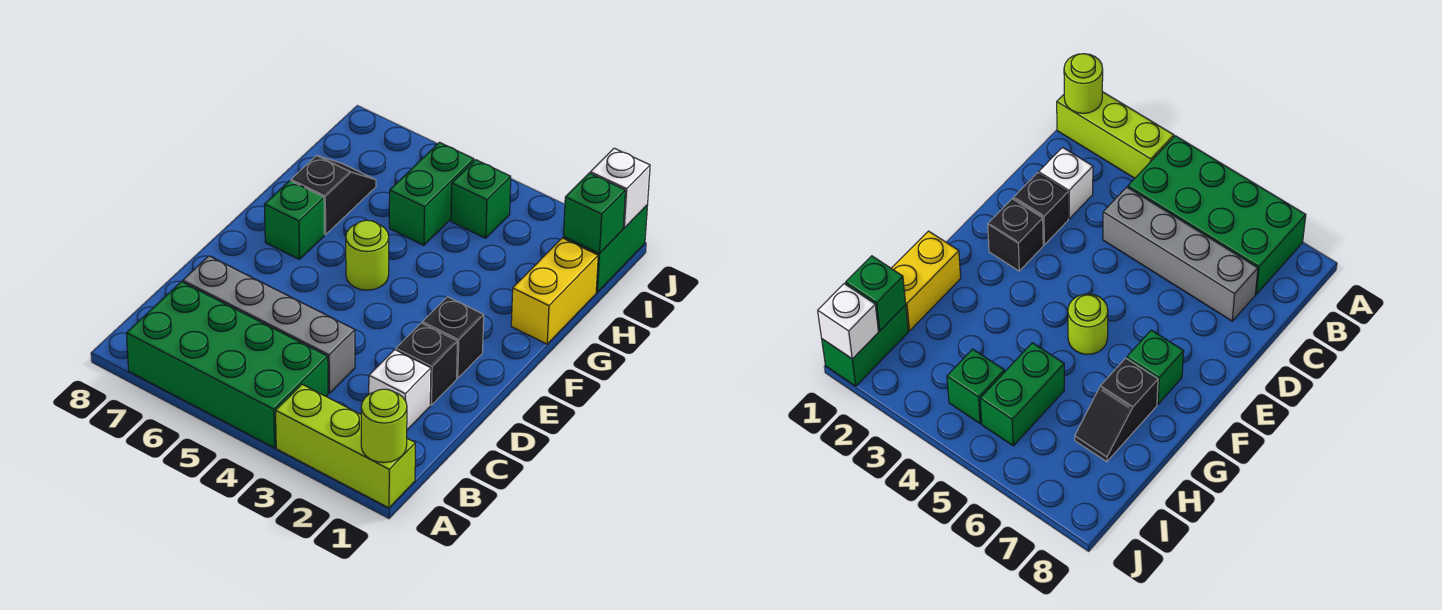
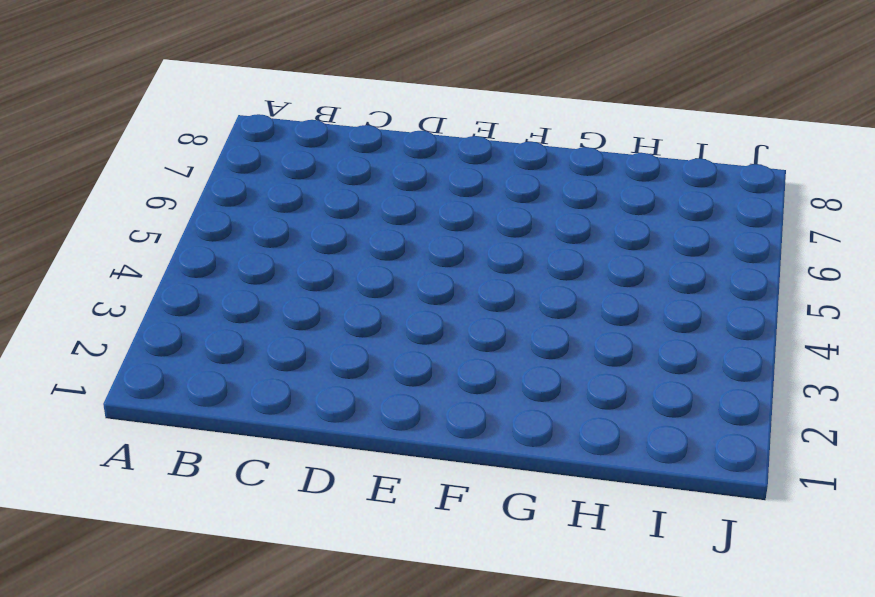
none -> lime brick A1:A3 level 1
none -> green brick A4:B7 level 1
none -> white brick C2 level 1

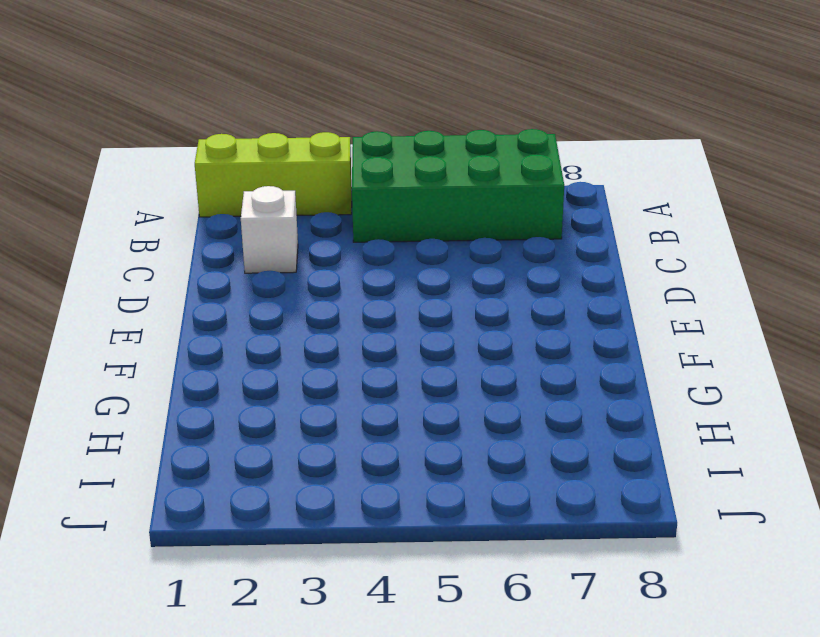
none -> grey brick C4:C7 level 1
none -> black brick D2 level 1
none -> black brick E2 level 1

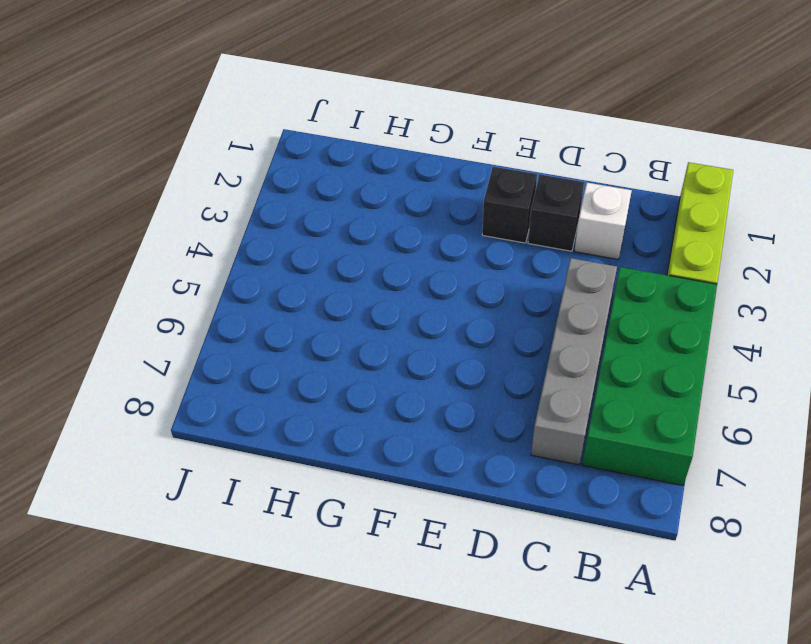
none -> lime round brick F5 level 1
none -> green brick F7 level 1
none -> yellow brick G1:H1 level 1

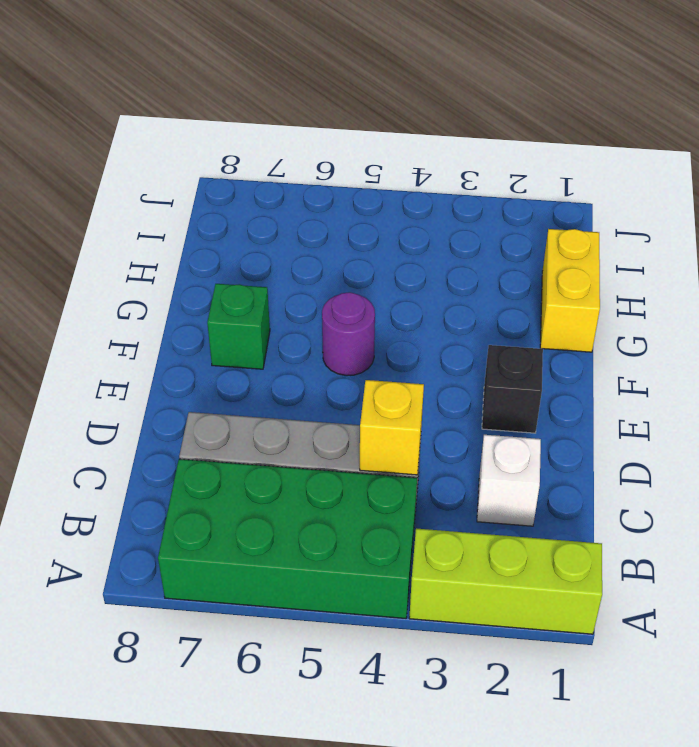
yellow brick C4 level 2 -> none
purple round brick F5 level 1 -> lime round brick F5 level 1
none -> black brick D2 level 1
none -> black slope G7:H7 level 1 top G
none -> green brick H5:I5 level 1

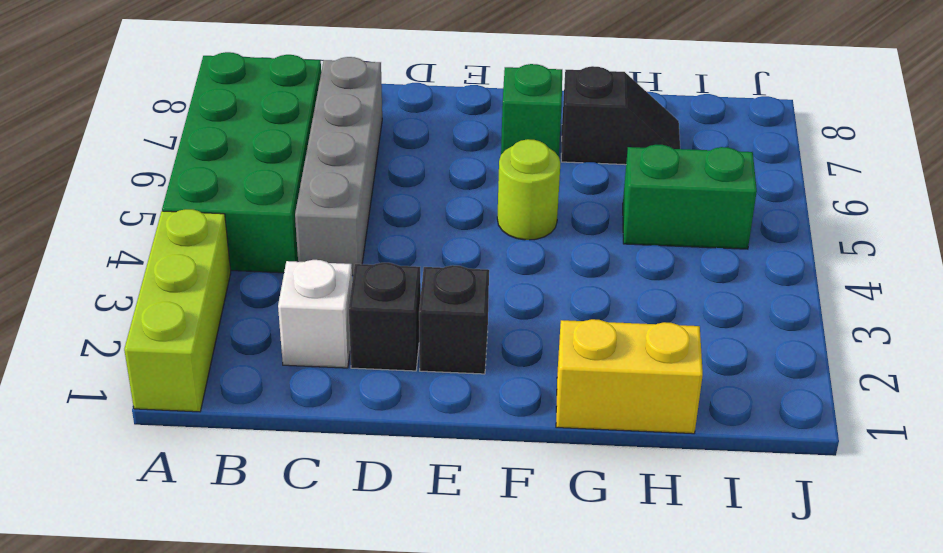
none -> green brick I1:J1 level 1
none -> green brick I4 level 1
none -> lime round brick A1 level 2

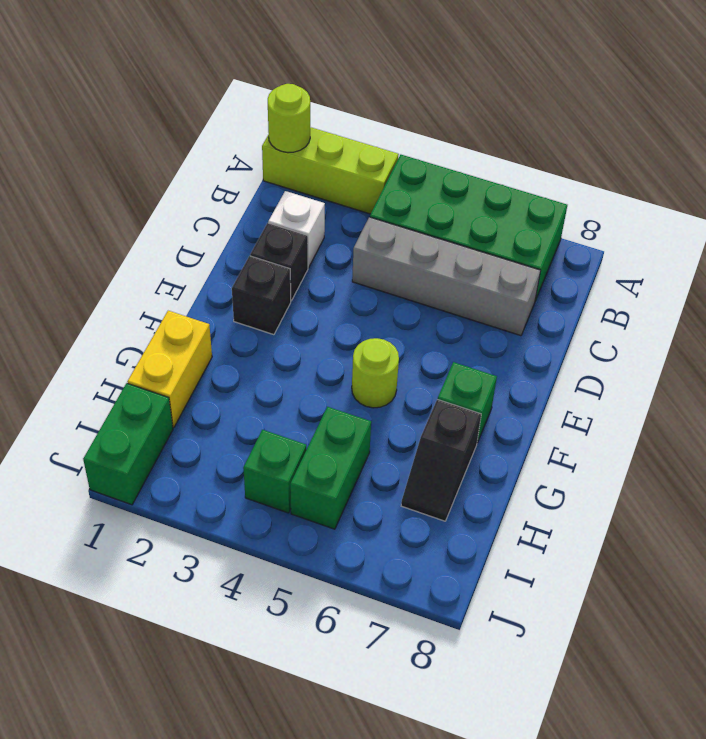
none -> green brick I1 level 2
none -> white brick J1 level 2

